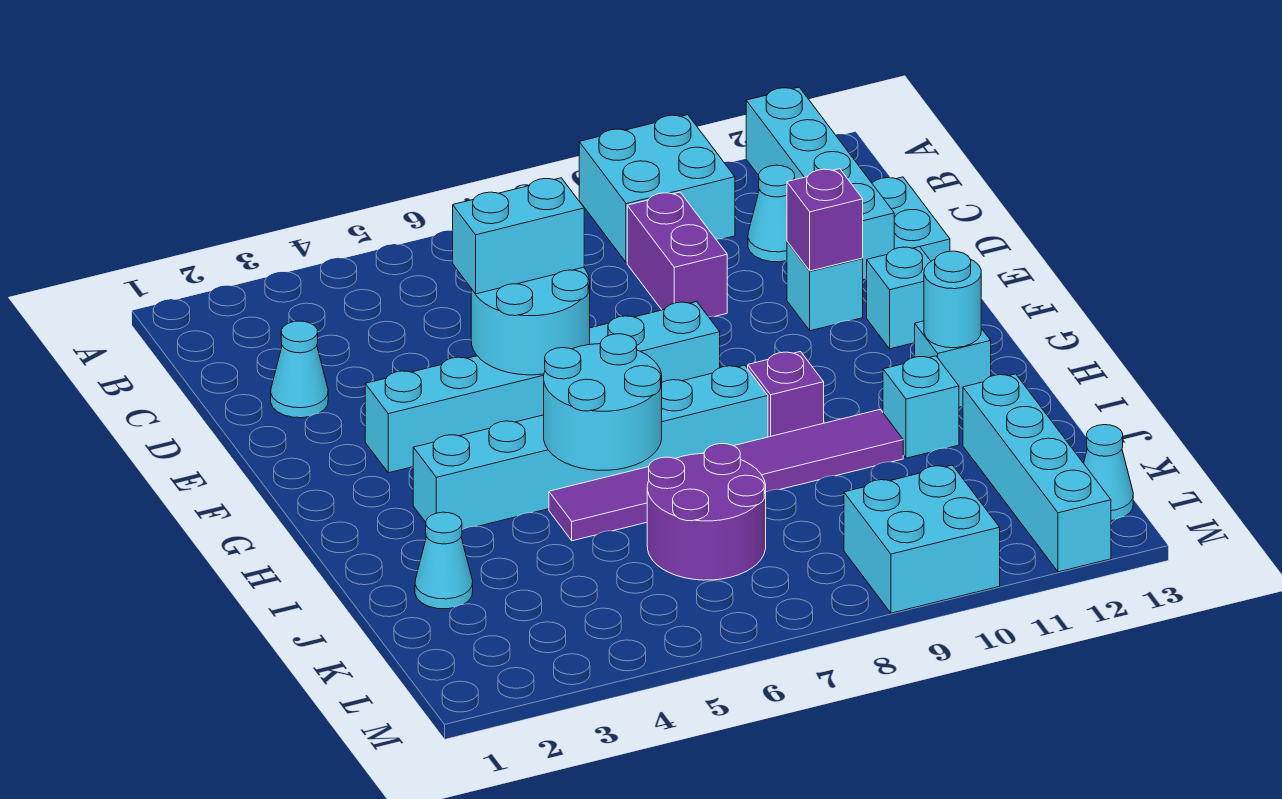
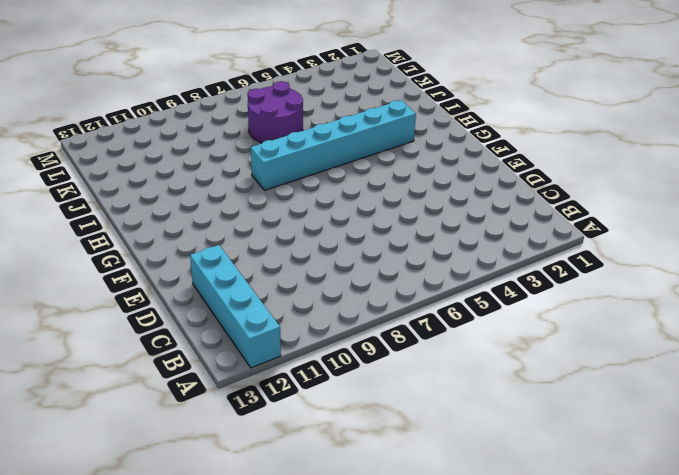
none -> cyan brick A9:B10 level 1
none -> purple brick C9:D9 level 1
none -> cyan cone C11 level 1

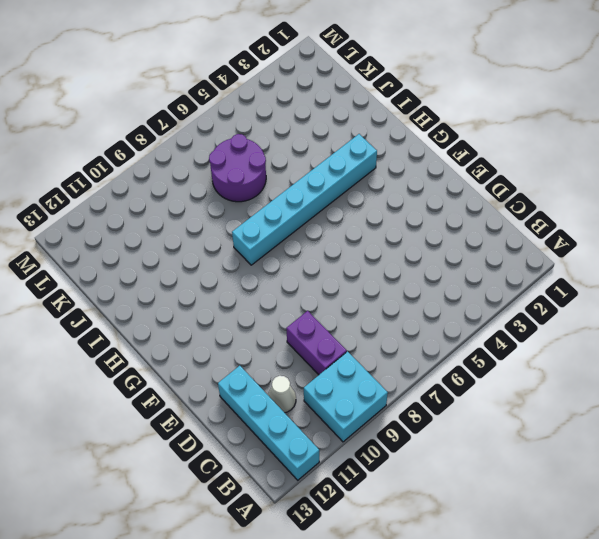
white cone C11 level 1 -> cyan cone C11 level 1
none -> cyan plate C13:D13 level 1
none -> cyan cone D2 level 1
none -> cyan brick E11 level 1

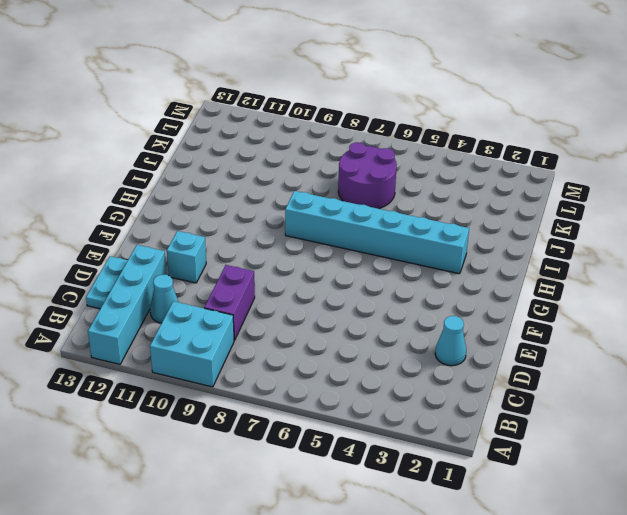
none -> cyan brick F3:F8 level 1
none -> cyan brick F12 level 1
none -> purple brick H9 level 1

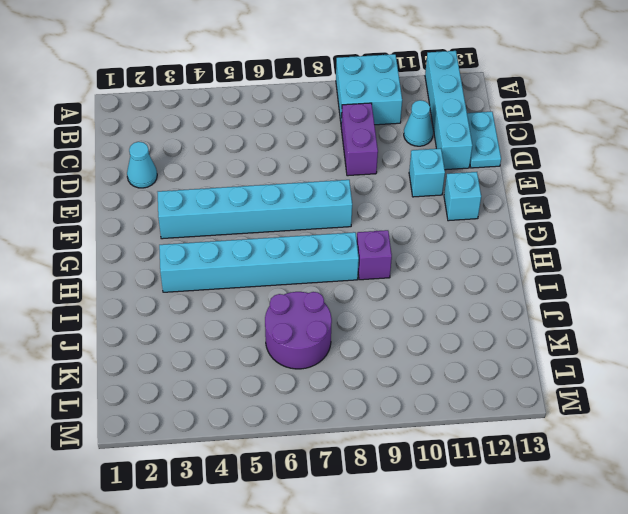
none -> cyan brick H12 level 1
none -> purple tile I5:I10 level 1
none -> cyan brick I11 level 1

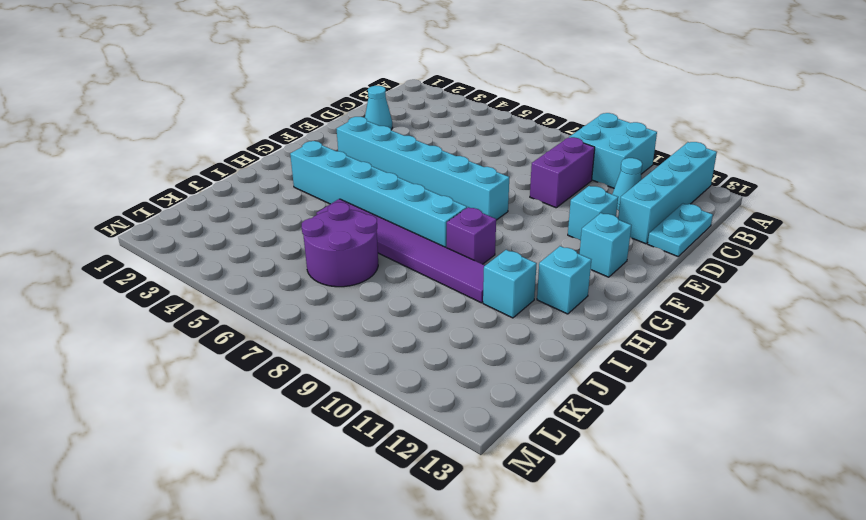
none -> cyan cone J2 level 1
none -> cyan brick J12:M12 level 1
none -> cyan brick L9:M10 level 1

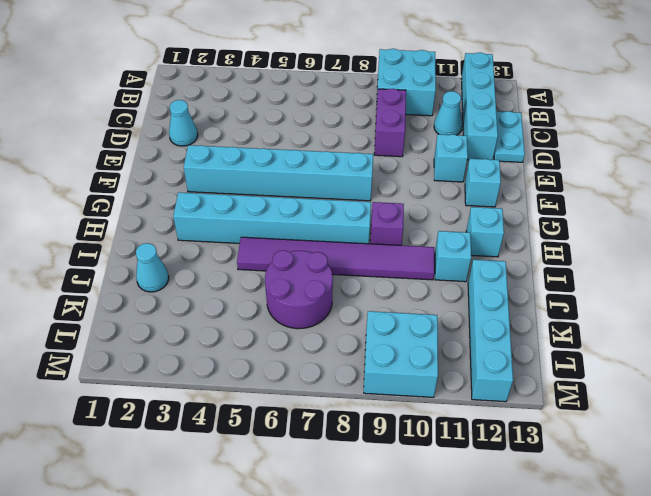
none -> cyan cone L13 level 1
none -> cyan round brick E5:F6 level 2
none -> purple brick E11 level 2

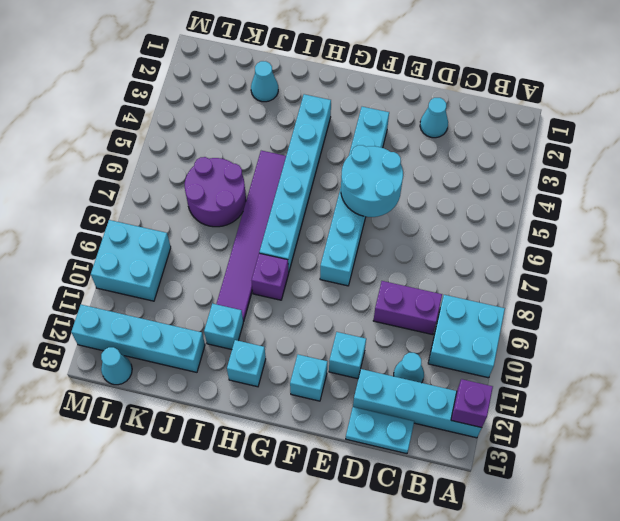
purple brick A12 level 2 -> purple brick E11 level 2
none -> cyan round brick H5:I6 level 2
none -> cyan round brick H12 level 2
none -> cyan brick E5:E6 level 3

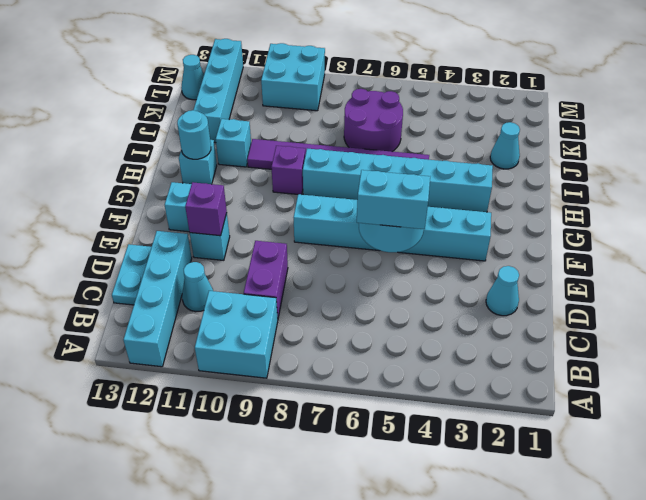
none -> cyan round brick H5:I6 level 2

